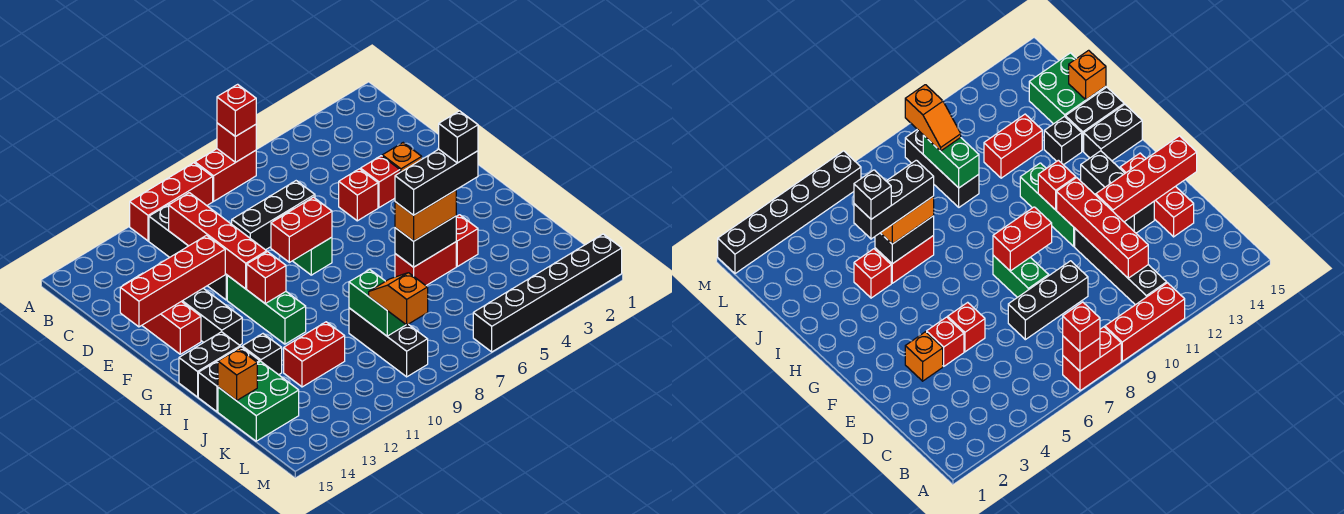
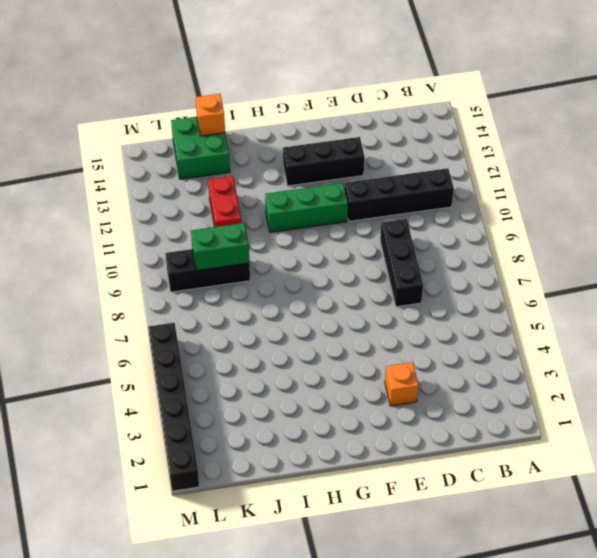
none -> red brick A7:A8 level 1
none -> red brick A9:A11 level 1
none -> red brick D14:F14 level 1
none -> red brick E4 level 1

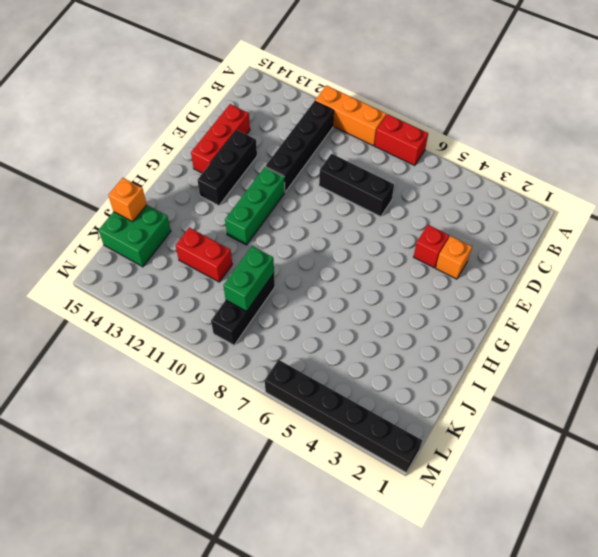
orange brick A9:A11 level 1 -> red brick A9:A11 level 1
none -> red brick E5 level 1
none -> green brick E8:F8 level 1
none -> black brick H14:H15 level 1
none -> red brick I4 level 1

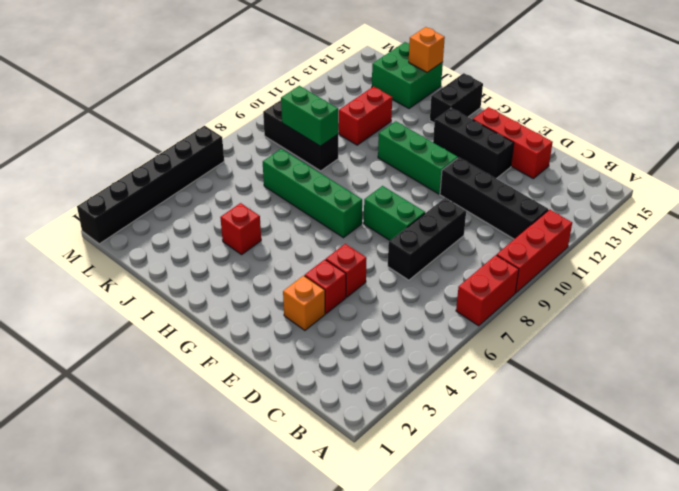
green brick G7:J7 level 1 -> none
none -> red brick I5:I6 level 1
none -> black brick I13 level 1
none -> black brick I14:I15 level 1
none -> red brick A7 level 2

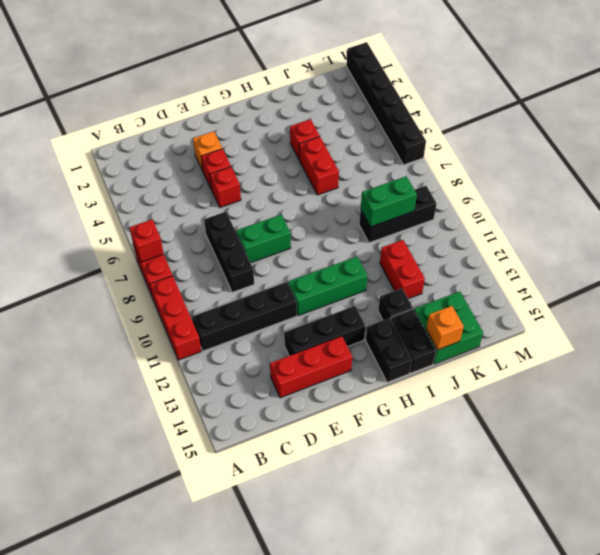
none -> red brick C11:F11 level 2
none -> red brick E12:E15 level 2
none -> red brick F8:F9 level 2
none -> red brick G11 level 2

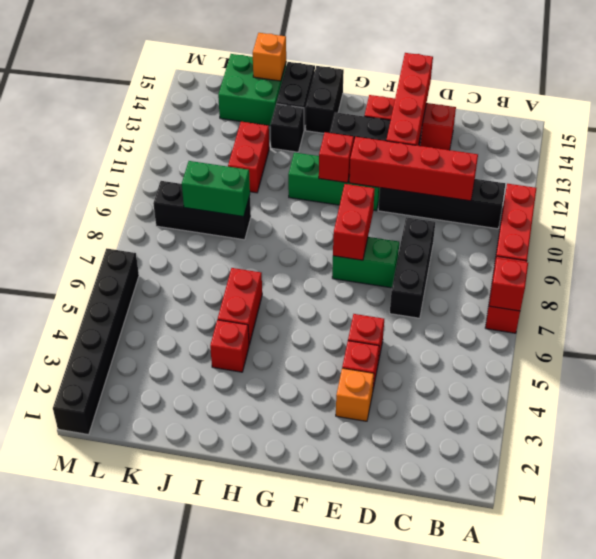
none -> black brick I5:I6 level 2
none -> red brick A7 level 3
none -> orange brick I5:I6 level 3
none -> orange slope K9:L9 level 3 top L

